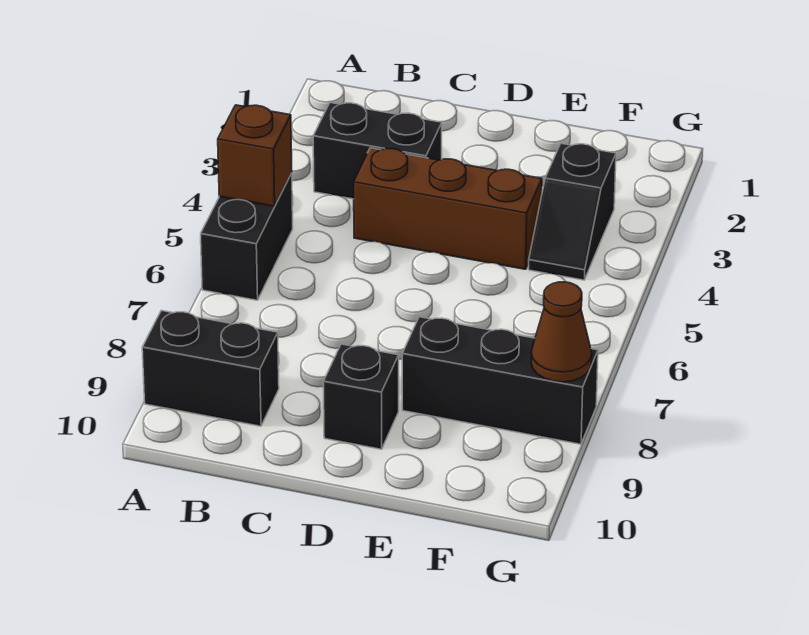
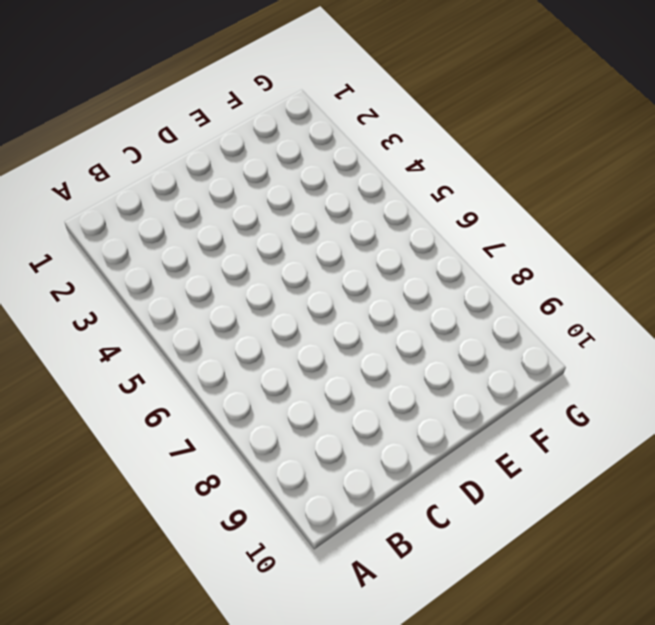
none -> black brick A5:A6 level 1
none -> black brick A9:B9 level 1

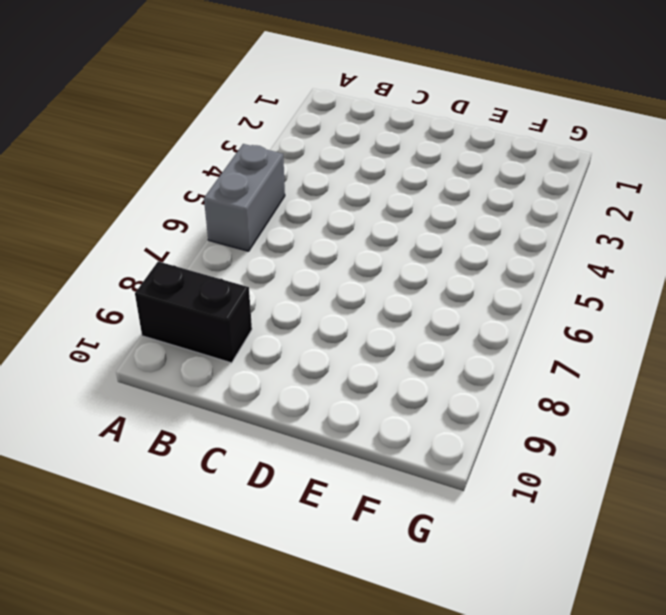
grey brick A5:A6 level 1 -> black brick A5:A6 level 1
none -> black brick B3:C3 level 1
none -> brown brick C4:E4 level 1

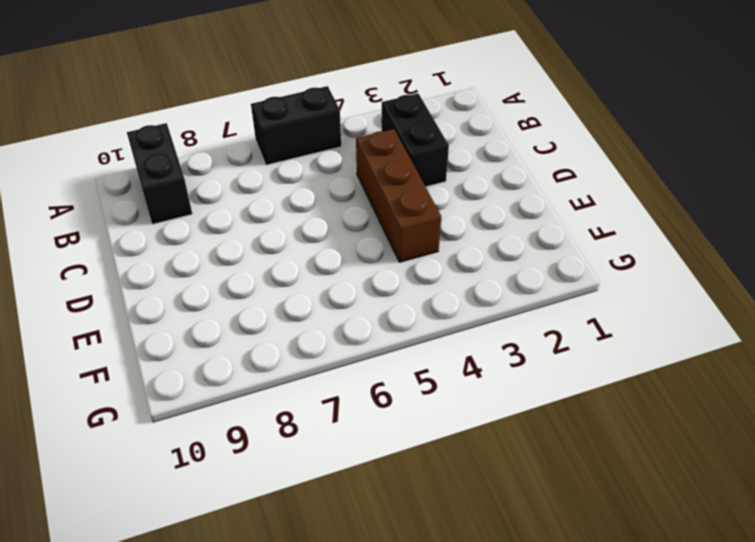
none -> black brick D9 level 1
none -> black brick E8:G8 level 1

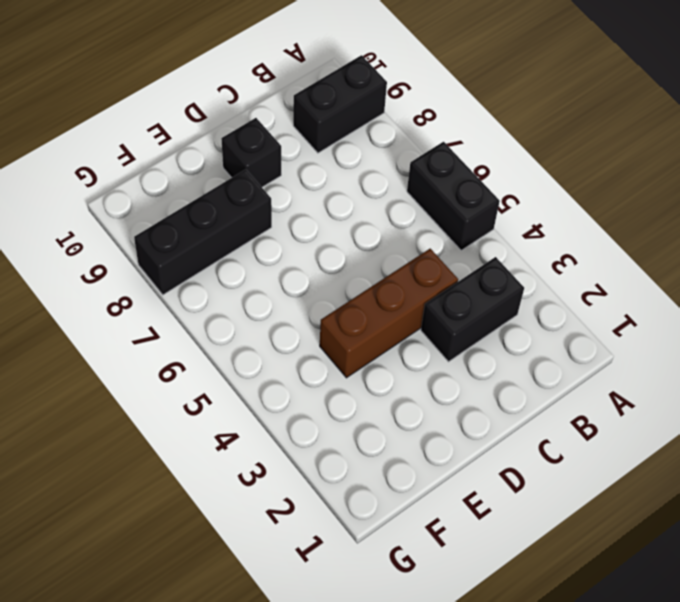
none -> black slope F3:F4 level 1 top 3
none -> brown brick A5 level 2

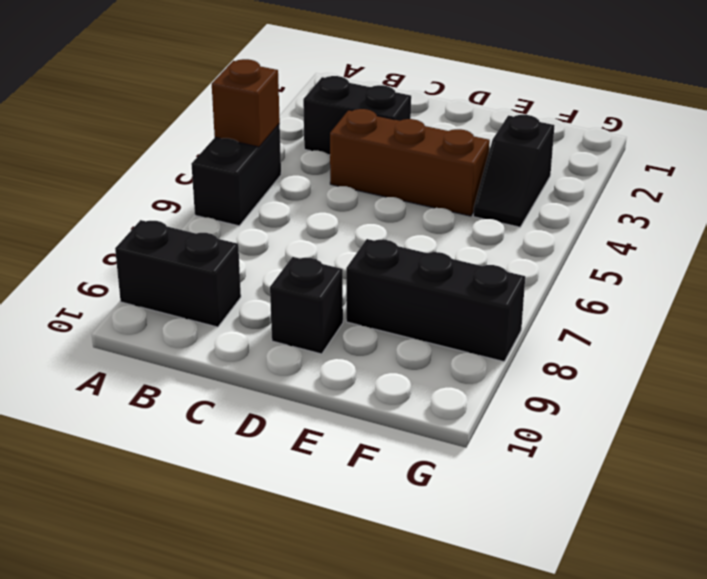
none -> brown cone G8 level 2

